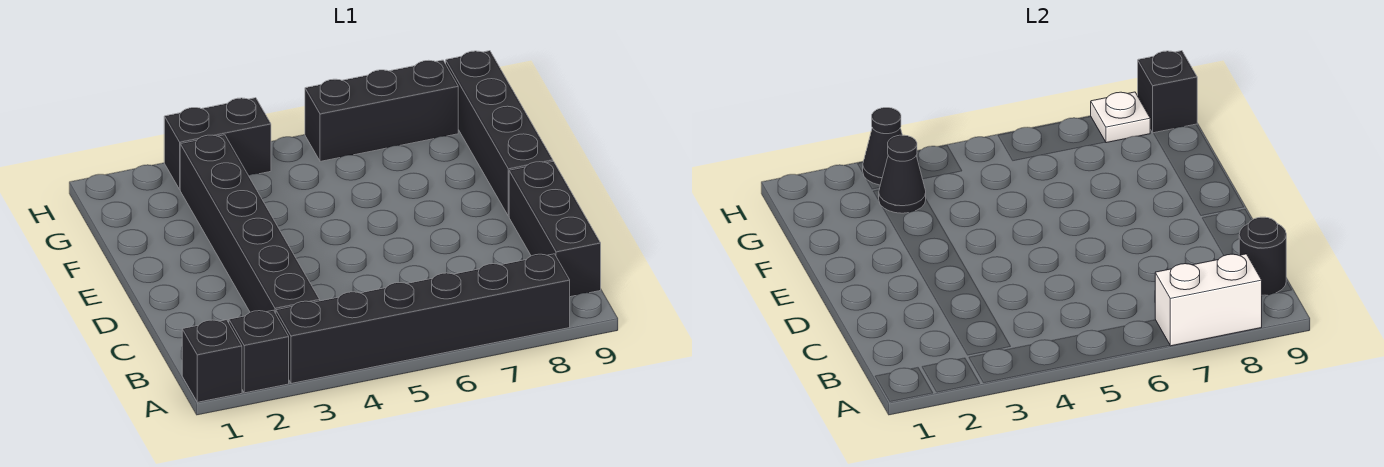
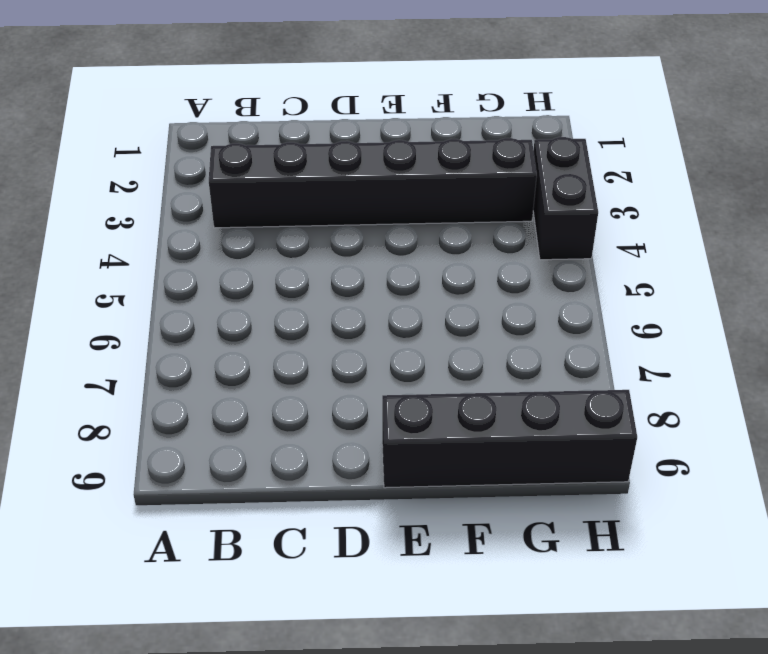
none -> black brick A1 level 1
none -> black brick A2 level 1
none -> black brick A3:A8 level 1

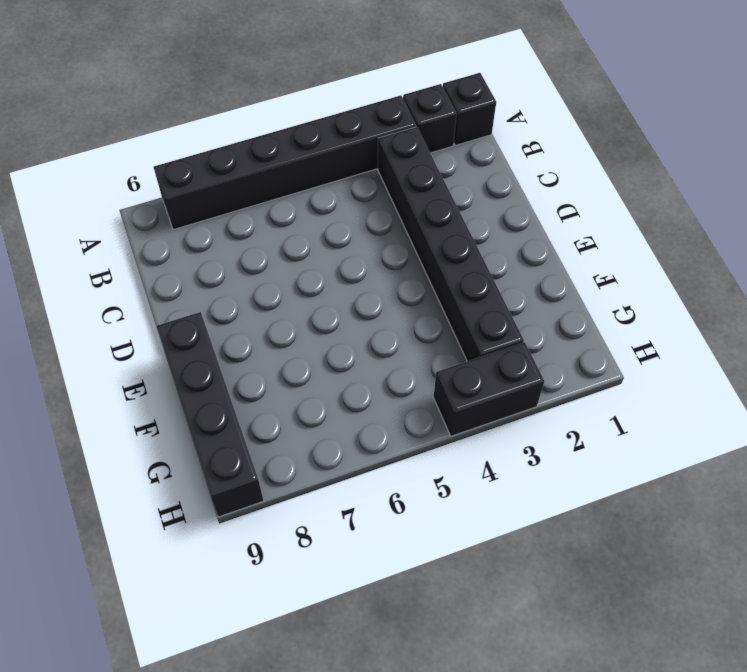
none -> black brick B9:D9 level 1
none -> black brick H6:H8 level 1
none -> white brick A7:A8 level 2

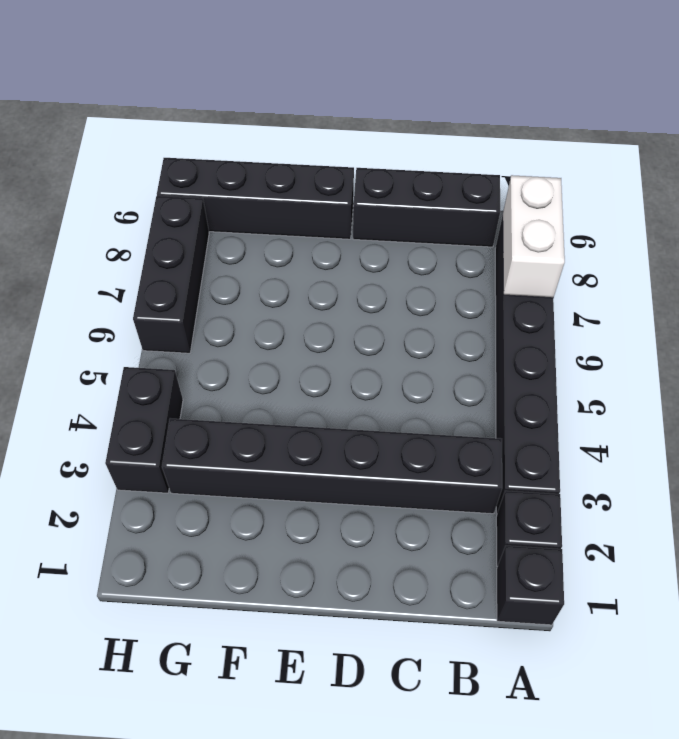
none -> black round brick B9 level 2
none -> black cone G3 level 2
none -> black cone H3 level 2

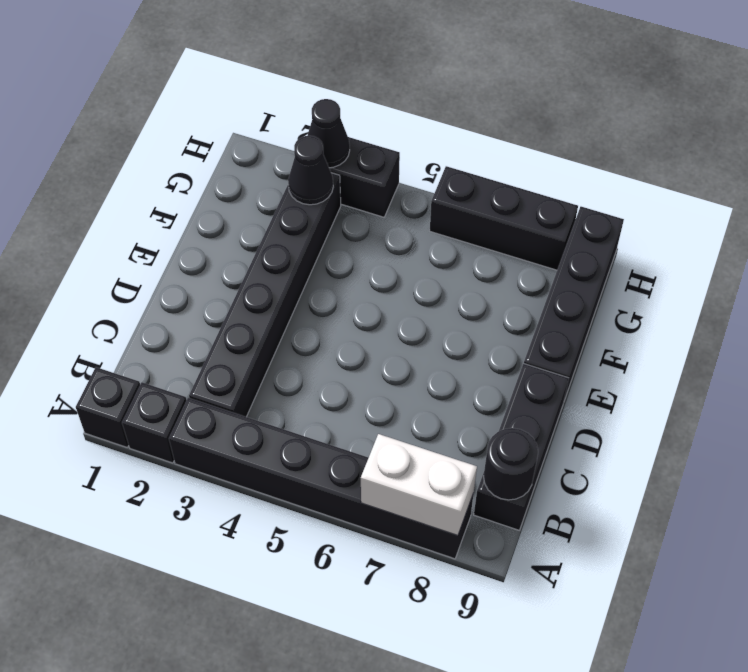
none -> white plate H8 level 2
none -> black brick H9 level 2

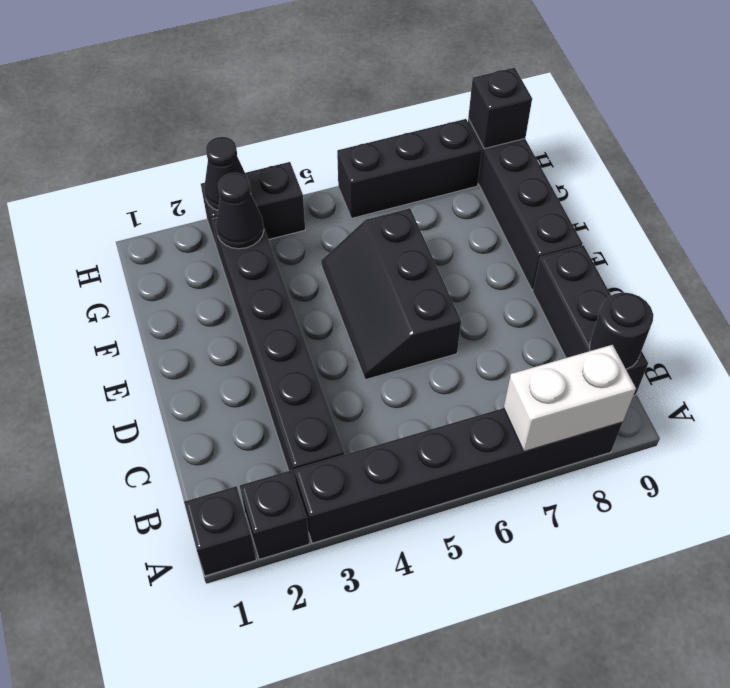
black slope D5:F6 level 1 top 6 -> none
none -> white plate H8 level 2

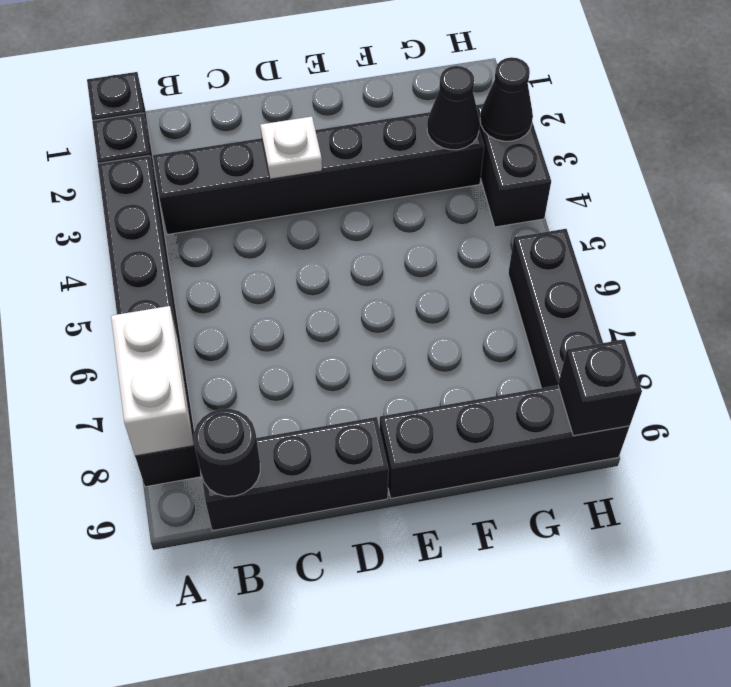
white plate D3 level 2 -> white plate H8 level 2

